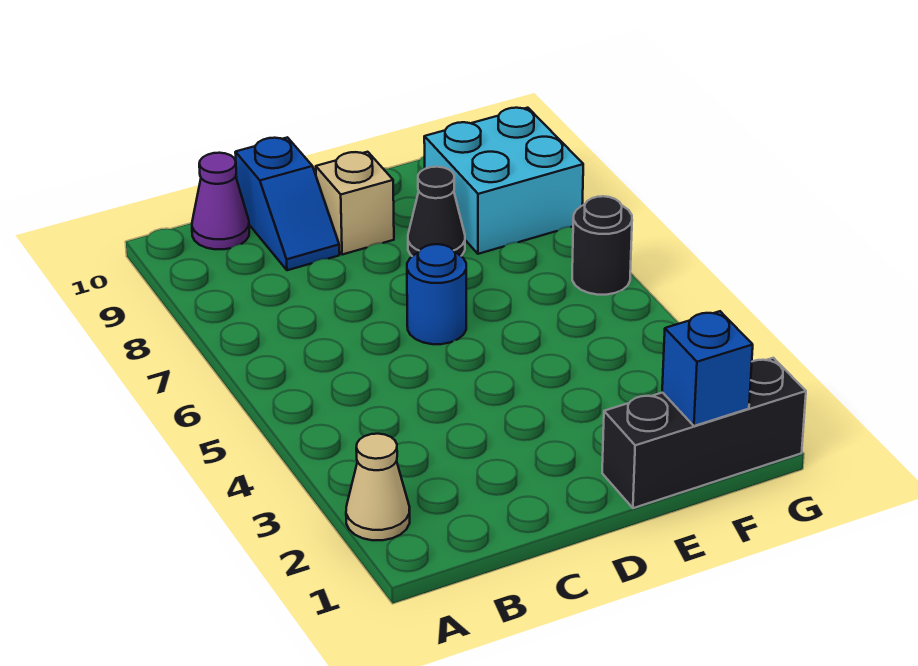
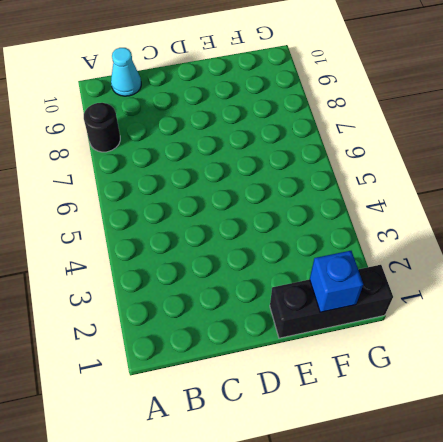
black round brick A8 level 1 -> black round brick G6 level 1
cyan cone B10 level 1 -> purple cone B10 level 1
none -> tan cone A2 level 1
none -> blue slope C9:C10 level 1 top 10

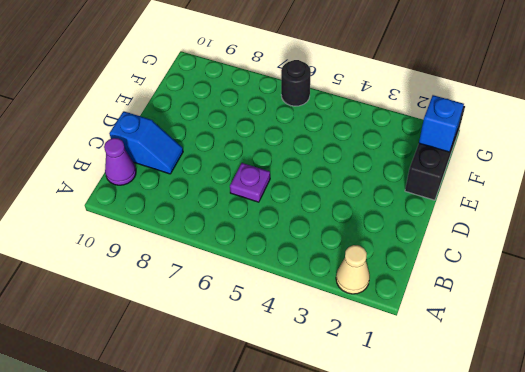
purple plate C6 level 1 -> none
none -> blue round brick D6 level 1
none -> tan brick D9 level 1

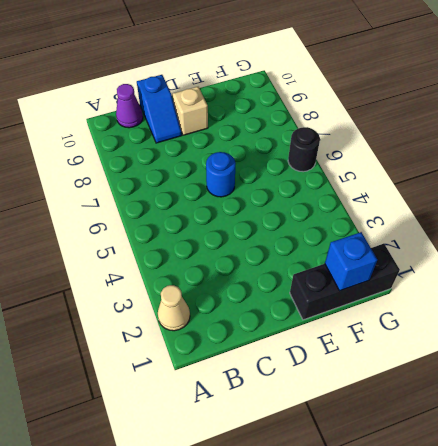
none -> black cone E8 level 1
none -> cyan brick F8:G9 level 1

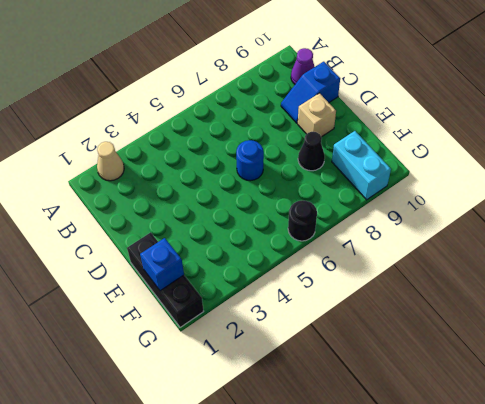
cyan brick F9:G9 level 1 -> cyan brick F8:G9 level 1

